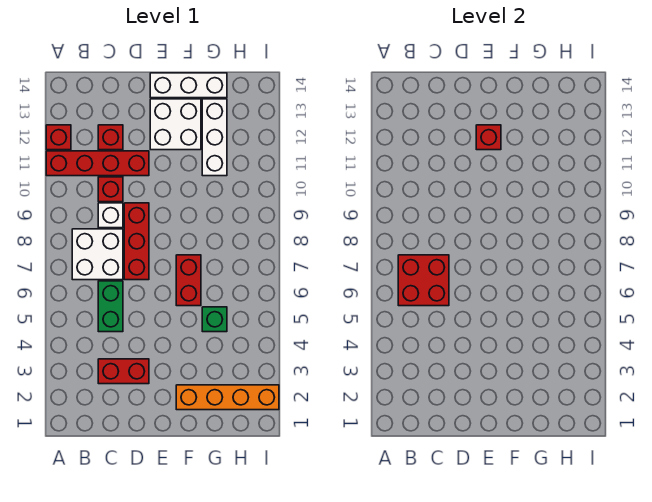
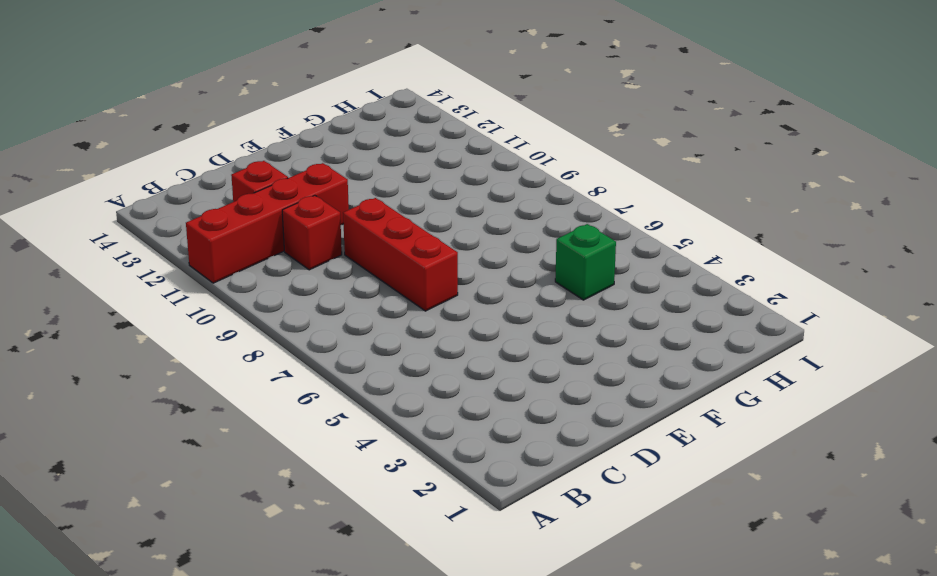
none -> red brick A12 level 1
none -> white brick B7:C8 level 1
none -> red brick C3:D3 level 1

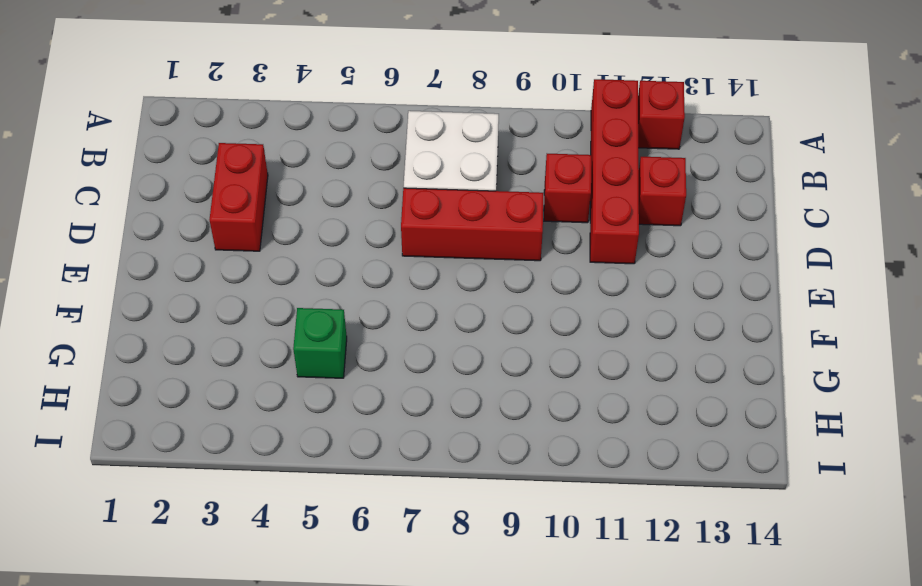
none -> green brick C5:C6 level 1
none -> white brick C9 level 1
none -> white brick E12:F13 level 1

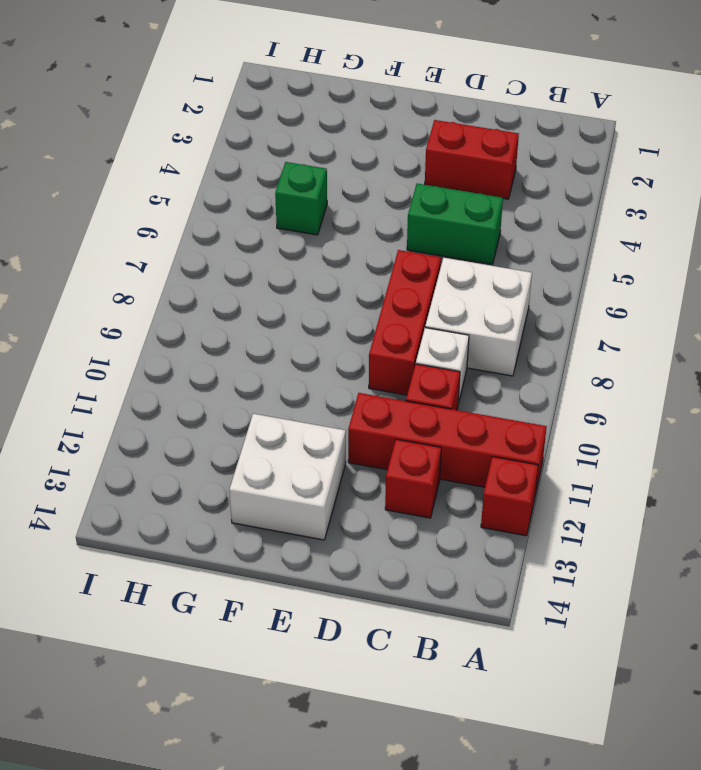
green brick C5:D5 level 1 -> green brick C5:C6 level 1
none -> white brick E14:G14 level 1
none -> orange brick F2:I2 level 1
none -> red brick F6:F7 level 1

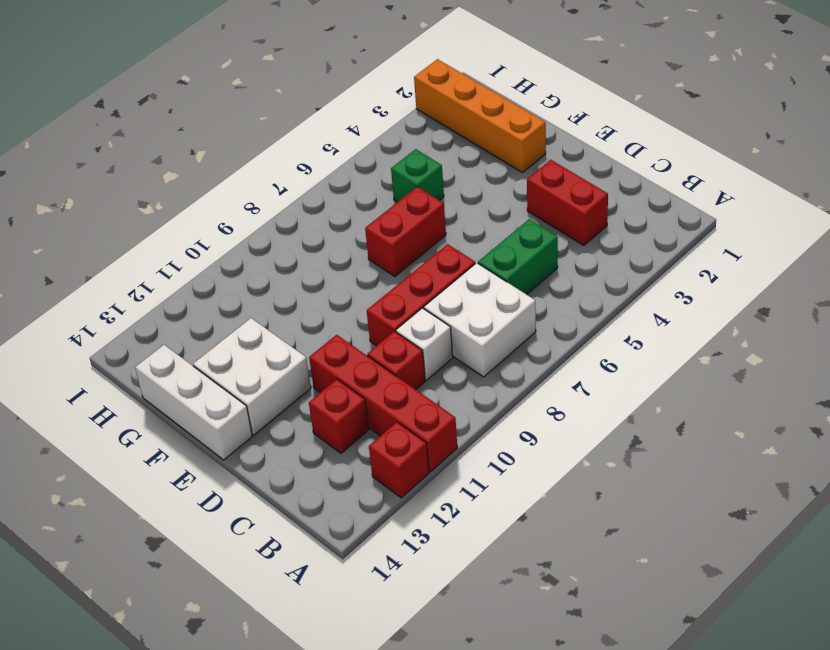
none -> white brick G11:G13 level 1
none -> red brick B6:C7 level 2
none -> red brick E12 level 2

